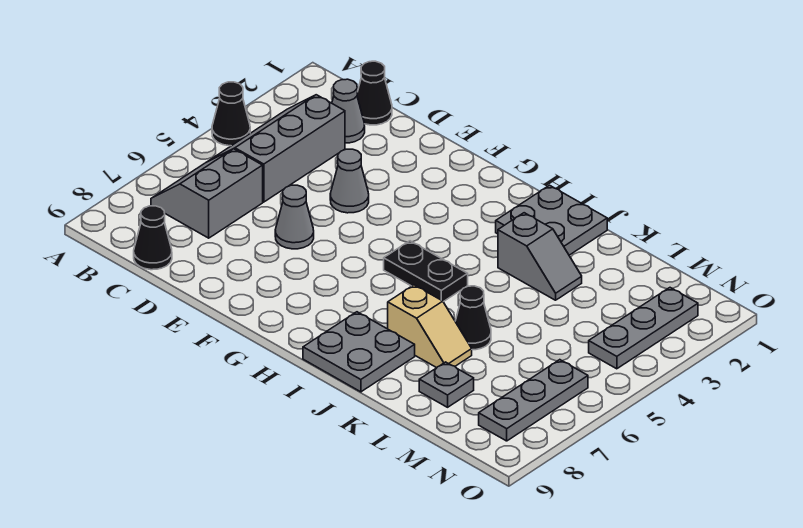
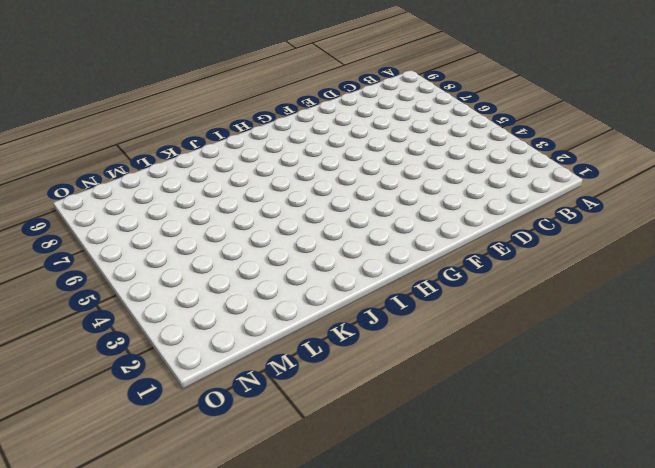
none -> black cone A4 level 1
none -> grey slope B3:C5 level 1 top C
none -> grey slope B6:C7 level 1 top C

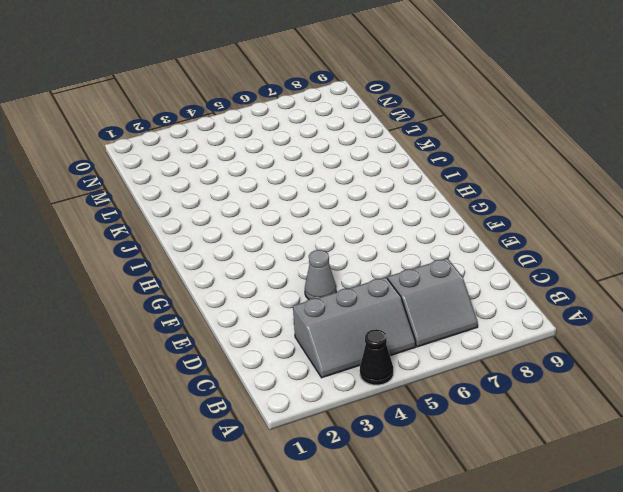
none -> black cone C1 level 1
none -> grey cone C2 level 1
none -> black cone C9 level 1

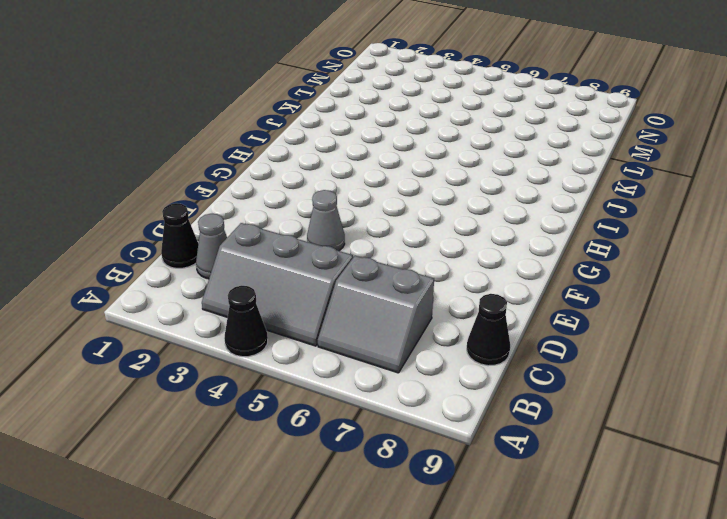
none -> grey cone E6 level 1
none -> black plate H5:I5 level 1
none -> grey plate I1:J2 level 1

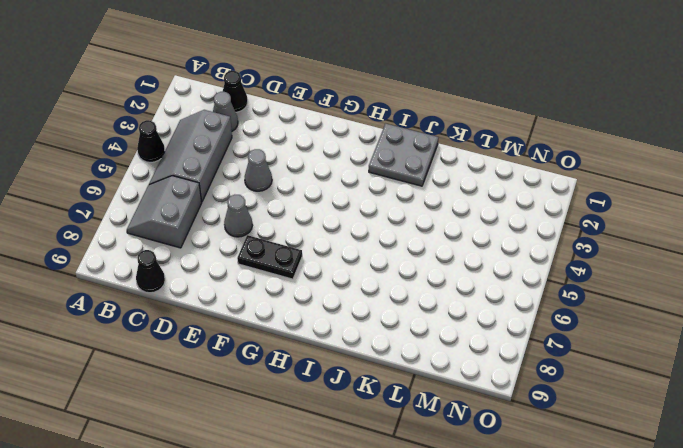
black plate F7:G7 level 1 -> black plate H5:I5 level 1
none -> grey plate I8:J9 level 1
none -> grey slope J3:K3 level 1 top J
none -> tan slope J7:K7 level 1 top J

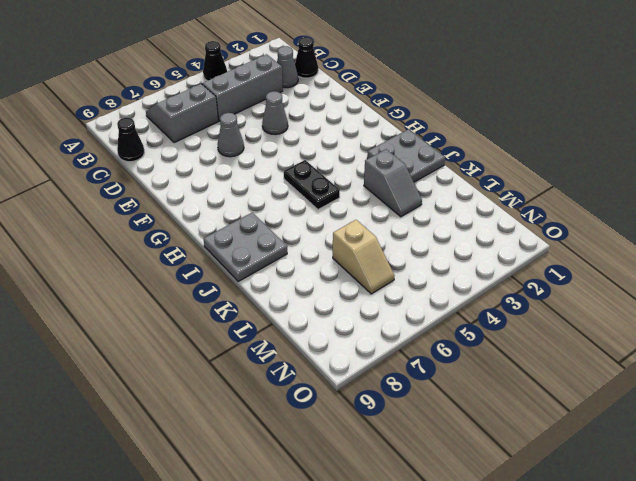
tan slope L6:M6 level 1 top L -> tan slope J7:K7 level 1 top J
none -> black cone K6 level 1
none -> grey plate L8 level 1
none -> grey plate N2:N4 level 1

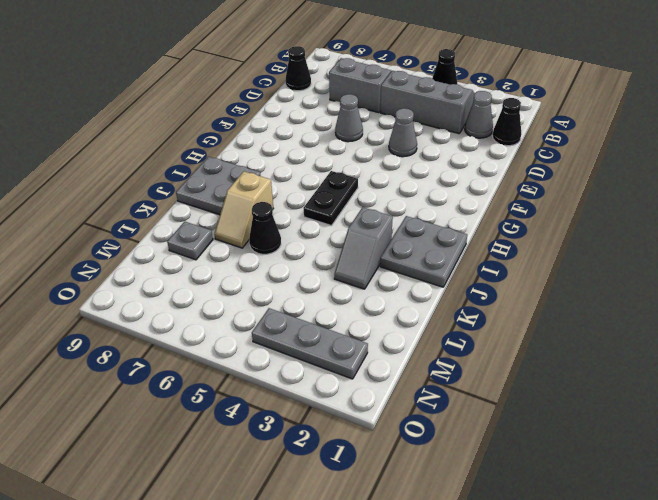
none -> grey plate N6:N8 level 1

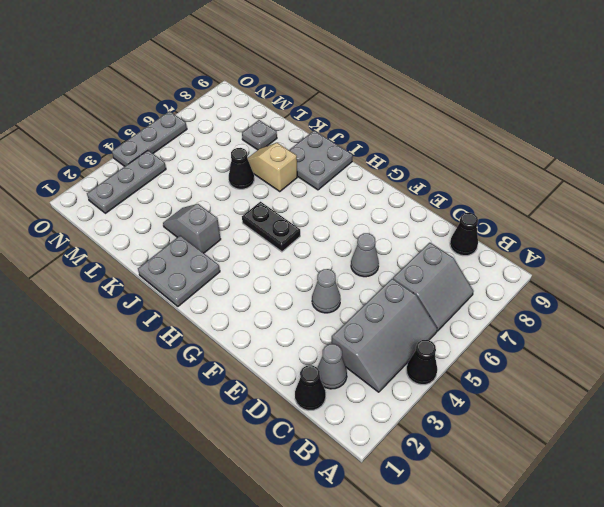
grey plate O4:O6 level 1 -> grey plate N6:N8 level 1

